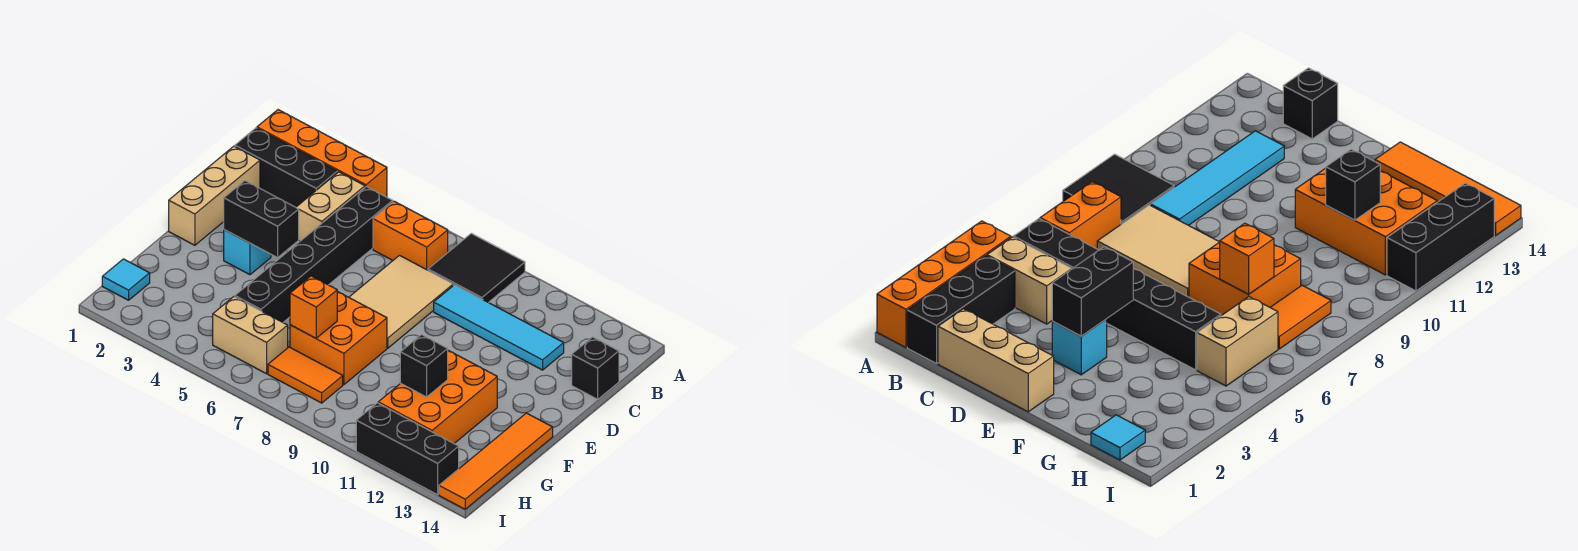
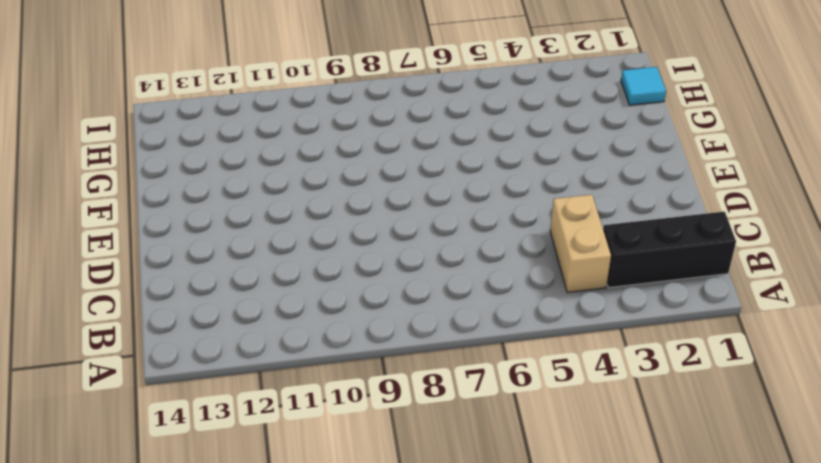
none -> orange brick A1:A4 level 1
none -> black tile A8:B9 level 1
none -> black brick B5:G5 level 1

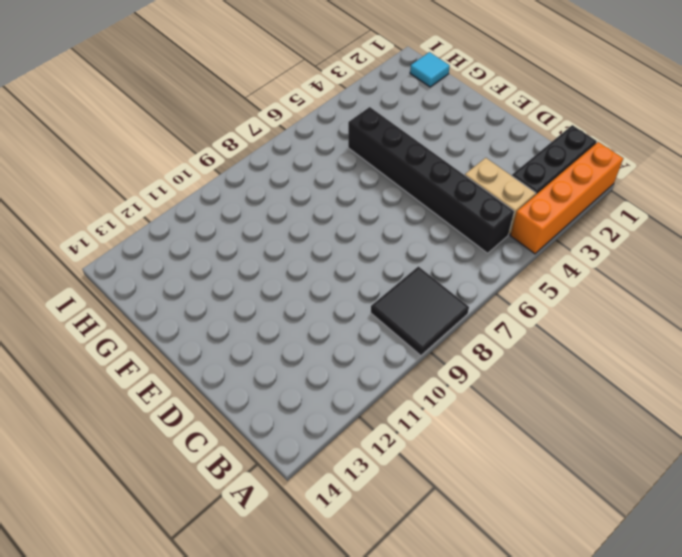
none -> orange brick B6:B7 level 1
none -> tan brick C1:E1 level 1
none -> tan tile C7:E8 level 1

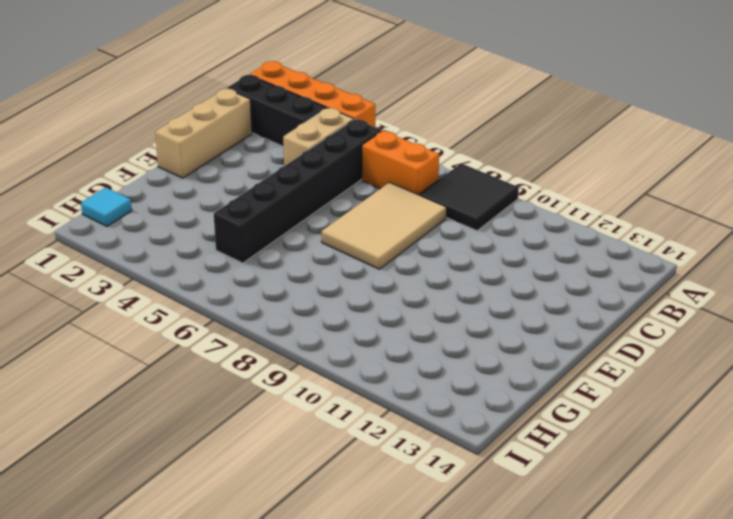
none -> cyan tile C9:C12 level 1
none -> black brick C14 level 1
none -> cyan brick E3 level 1

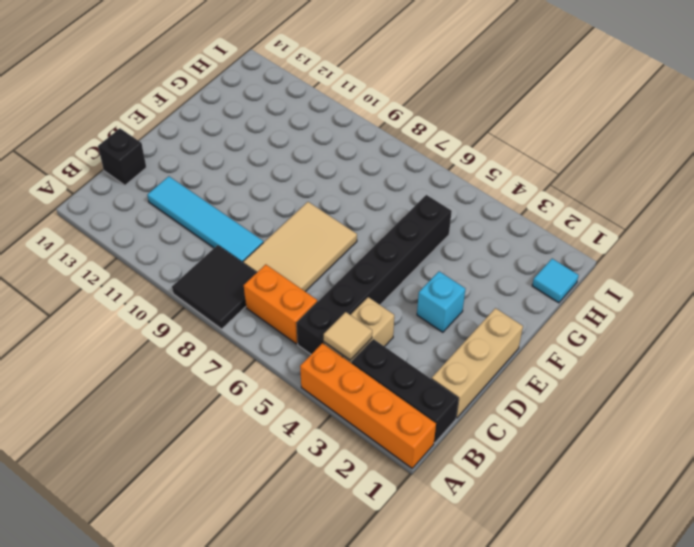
tan tile B4 level 2 -> none
none -> orange brick F7:G8 level 1
none -> orange brick F11:H12 level 1
none -> orange tile F14:I14 level 1

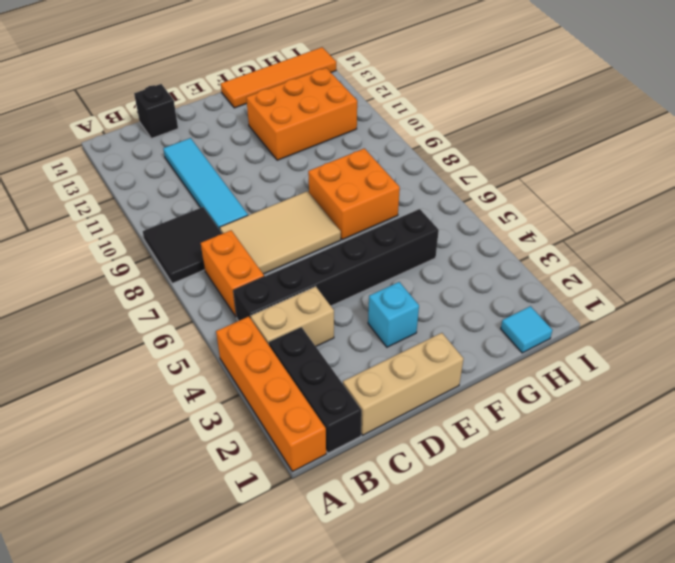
none -> tan brick H5:H6 level 1
none -> orange tile H7:H8 level 1
none -> black brick I11:I13 level 1

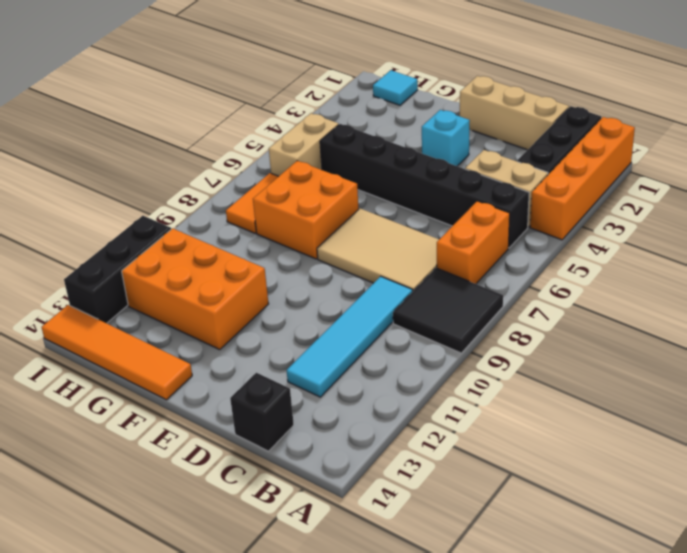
none -> black brick E3:E4 level 2
none -> orange brick G7 level 2
none -> black brick G11 level 2

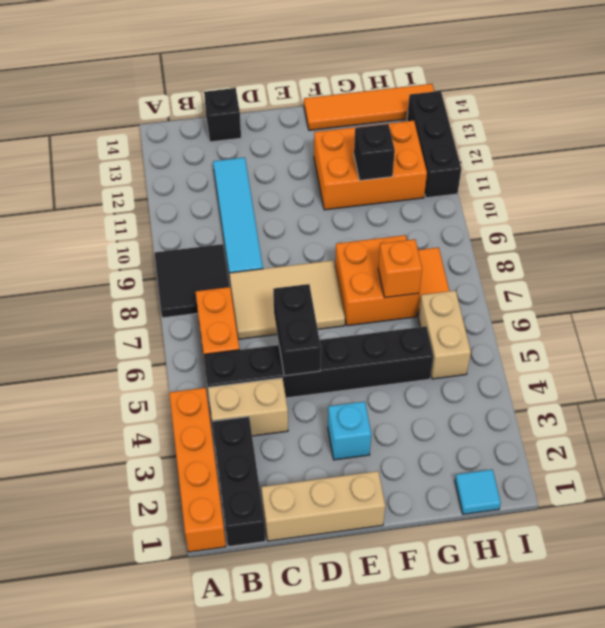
black brick D5:D6 level 2 -> black brick E3:E4 level 2

